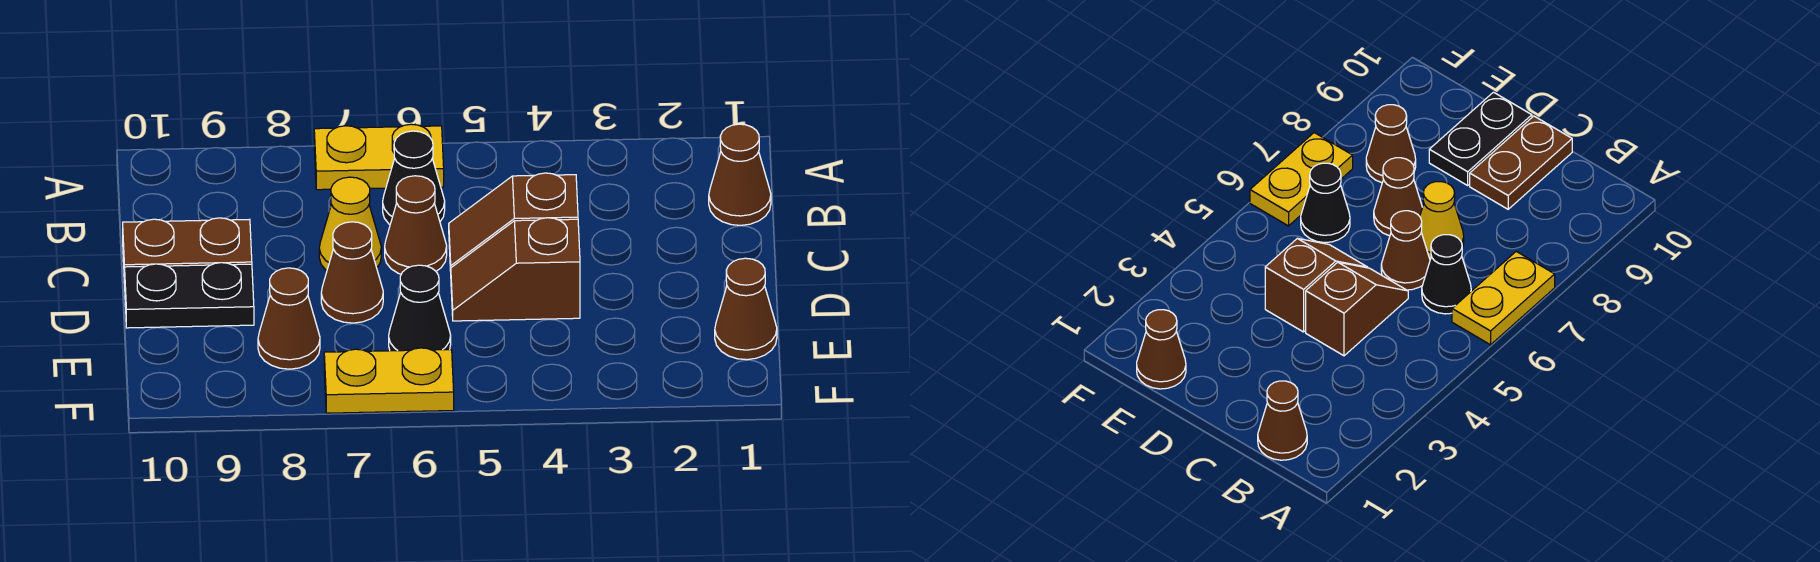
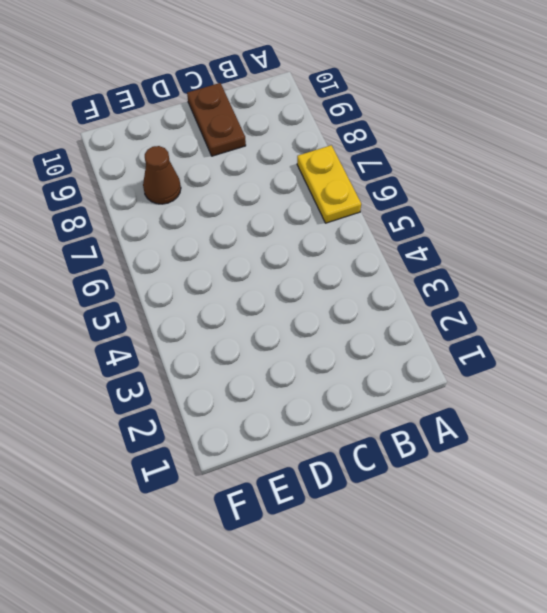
none -> brown cone B1 level 1
none -> black cone B6 level 1
none -> brown slope C4:C5 level 1 top 4

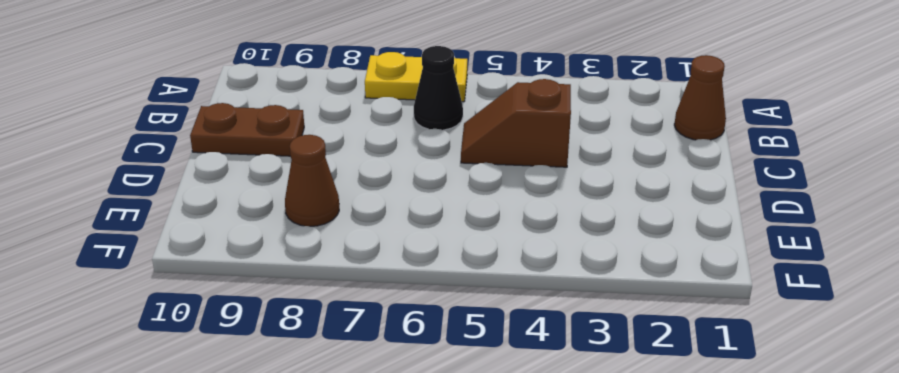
none -> brown cone C6 level 1
none -> yellow cone C7 level 1
none -> brown slope D4:D5 level 1 top 4

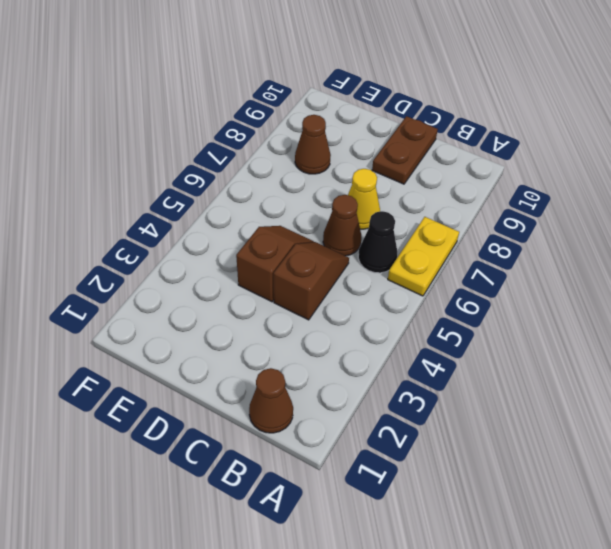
none -> brown cone D7 level 1
none -> black plate D9:D10 level 1
none -> brown cone E1 level 1

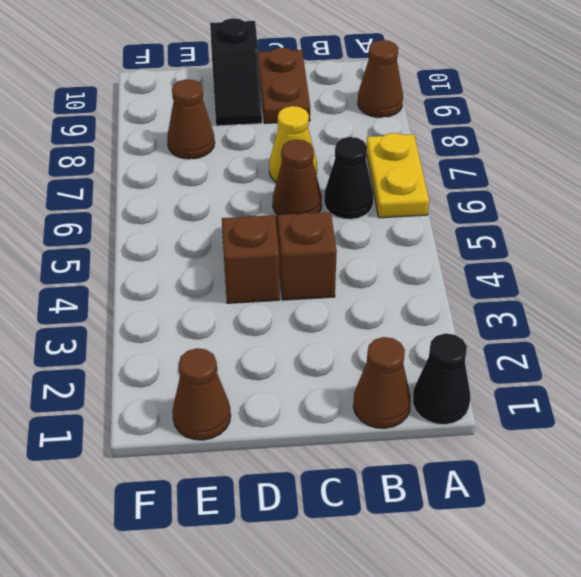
black cone A1 level 1 -> black cone E6 level 1
brown cone A9 level 1 -> brown cone D7 level 1
black slope D9:D10 level 1 top 10 -> black plate D9:D10 level 1
none -> yellow plate F6:F7 level 1

